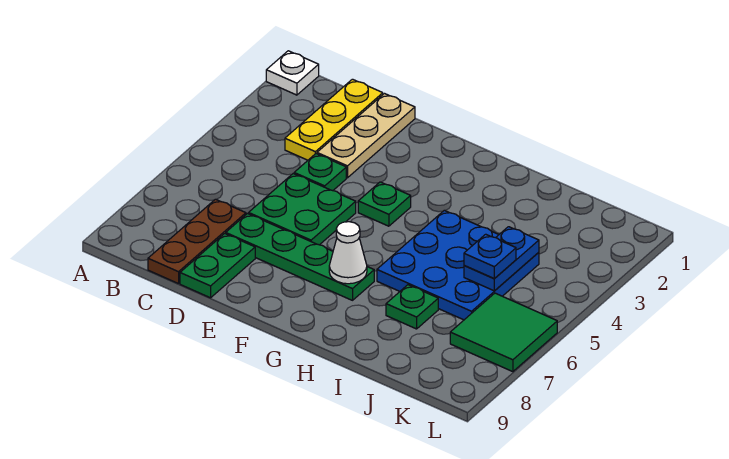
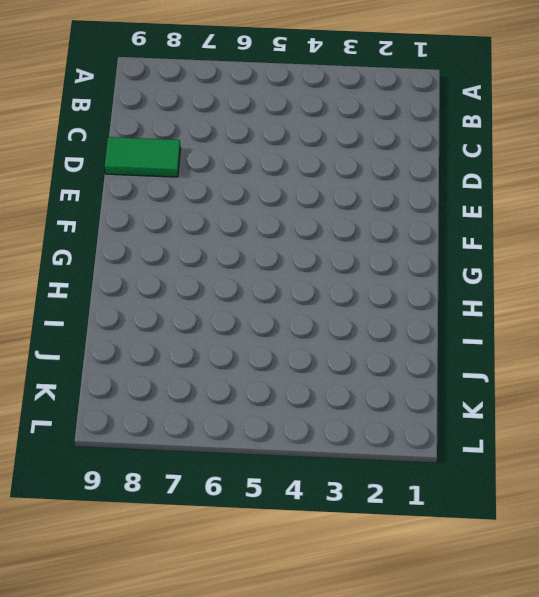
green tile D8:D9 level 1 -> green plate D8:D9 level 1
none -> white plate A1 level 1
none -> yellow plate C1:C3 level 1
none -> brown plate C7:C9 level 1

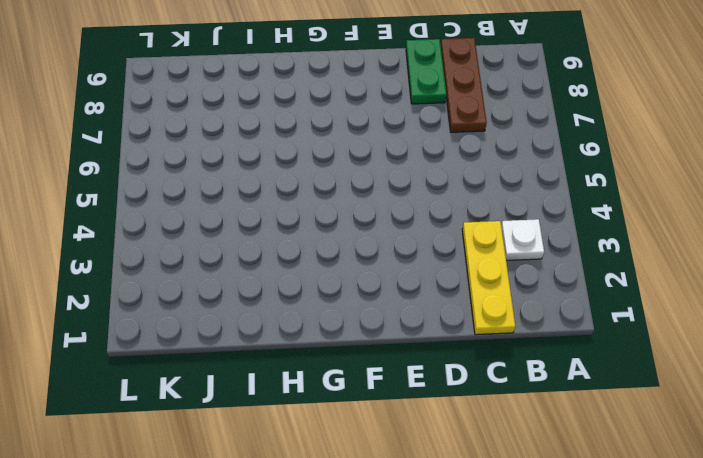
white plate B3 level 1 -> white plate A1 level 1
none -> tan plate D1:D3 level 1
none -> green plate D4 level 1
none -> green plate D5:E6 level 1

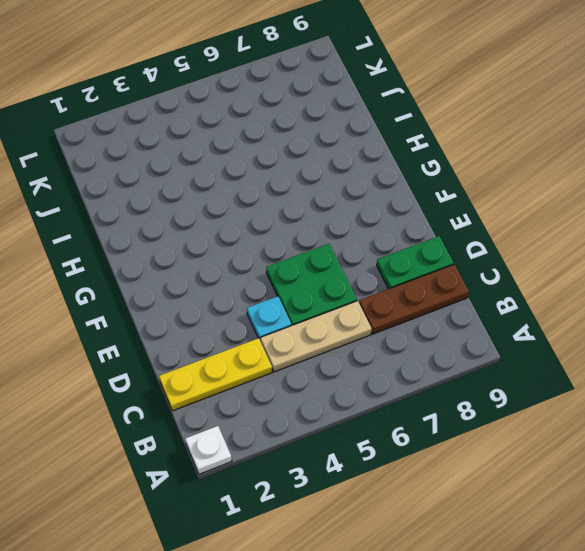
tan plate C4:C6 level 1 -> tan plate D1:D3 level 1
cyan plate D4 level 1 -> green plate D4 level 1
none -> green plate D7:G7 level 1
none -> green plate F4 level 1
none -> blue plate H4:J6 level 1

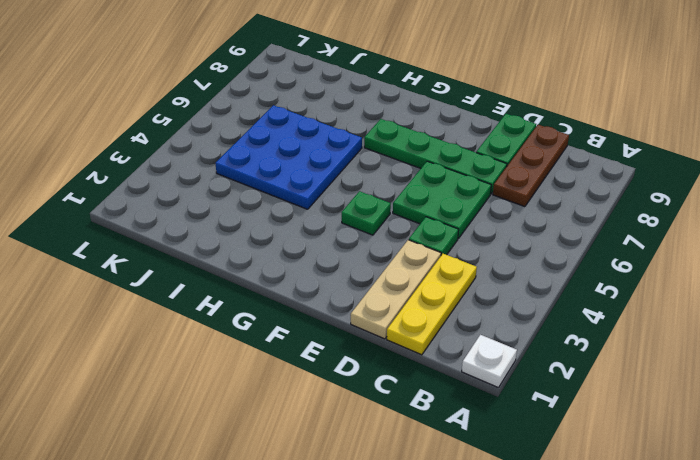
none -> green plate I7 level 1
none -> green tile K6:L7 level 1
none -> white cone G7 level 2

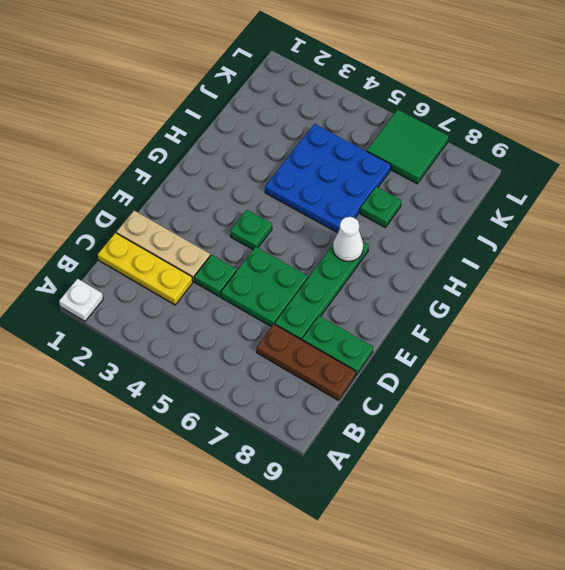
none -> blue plate J4:J5 level 2
none -> blue plate J5 level 3

